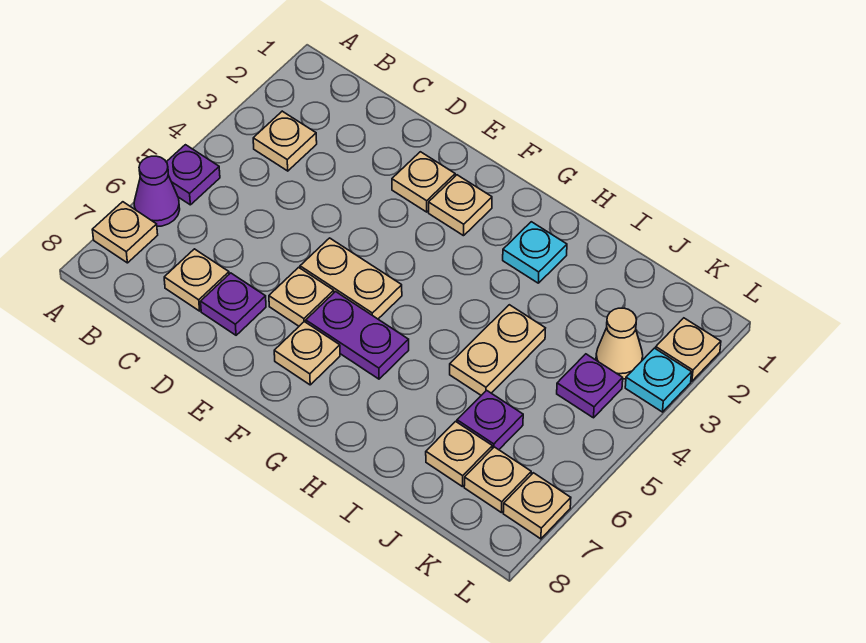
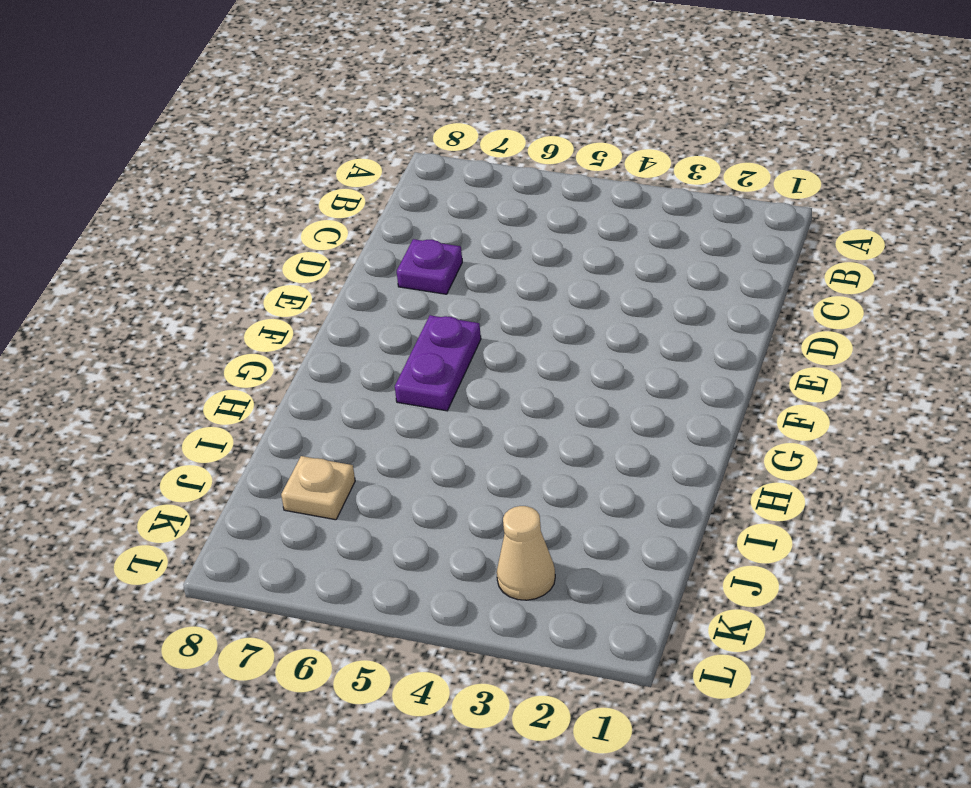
none -> purple plate A5 level 1
none -> purple cone A6 level 1
none -> tan plate A7 level 1

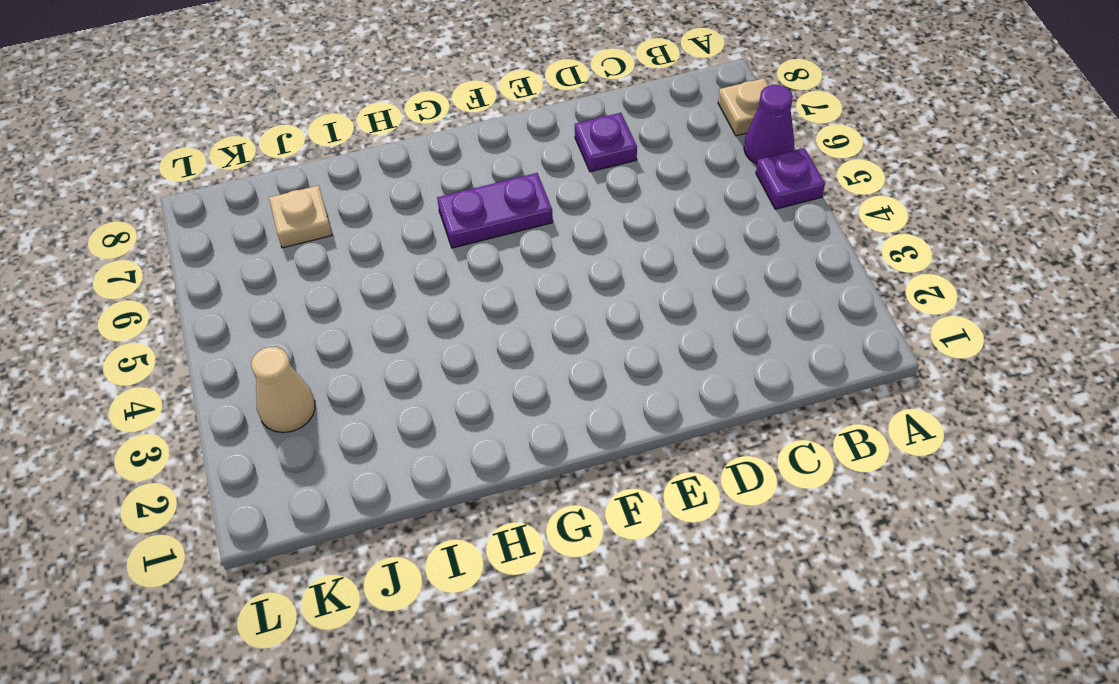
none -> tan plate B3 level 1
none -> tan plate C7 level 1
none -> tan plate E2 level 1

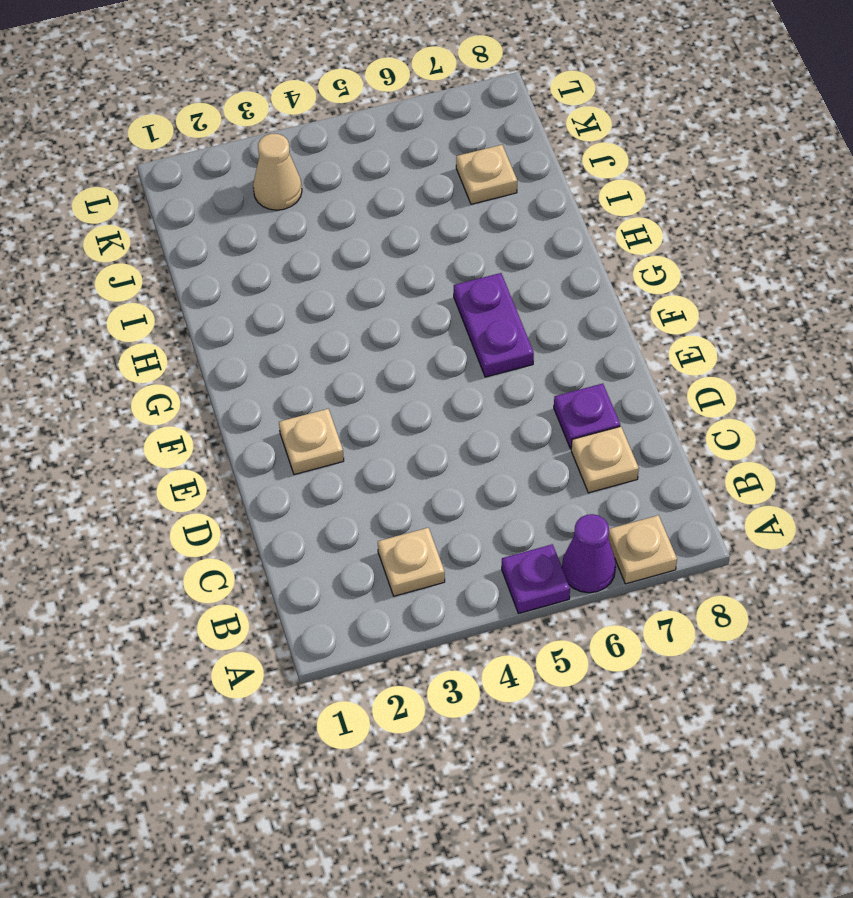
none -> tan plate E5:F5 level 1
none -> tan plate E6 level 1
none -> tan plate F2 level 1

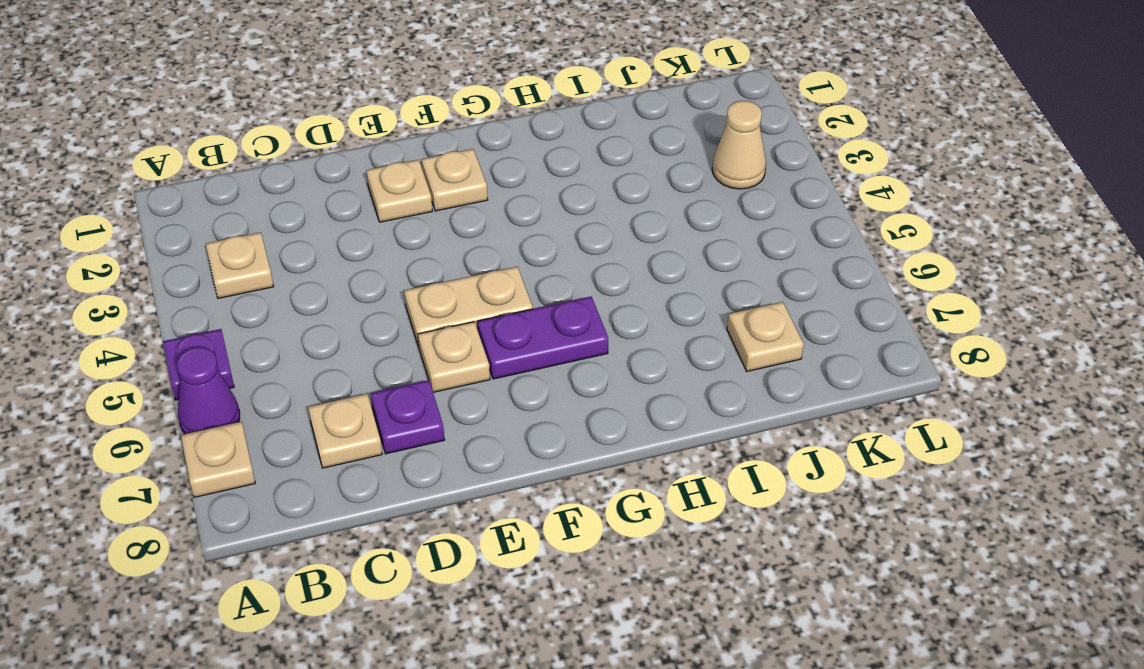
none -> tan plate F7 level 1
none -> cyan plate H2 level 1
none -> tan plate I4:I5 level 1

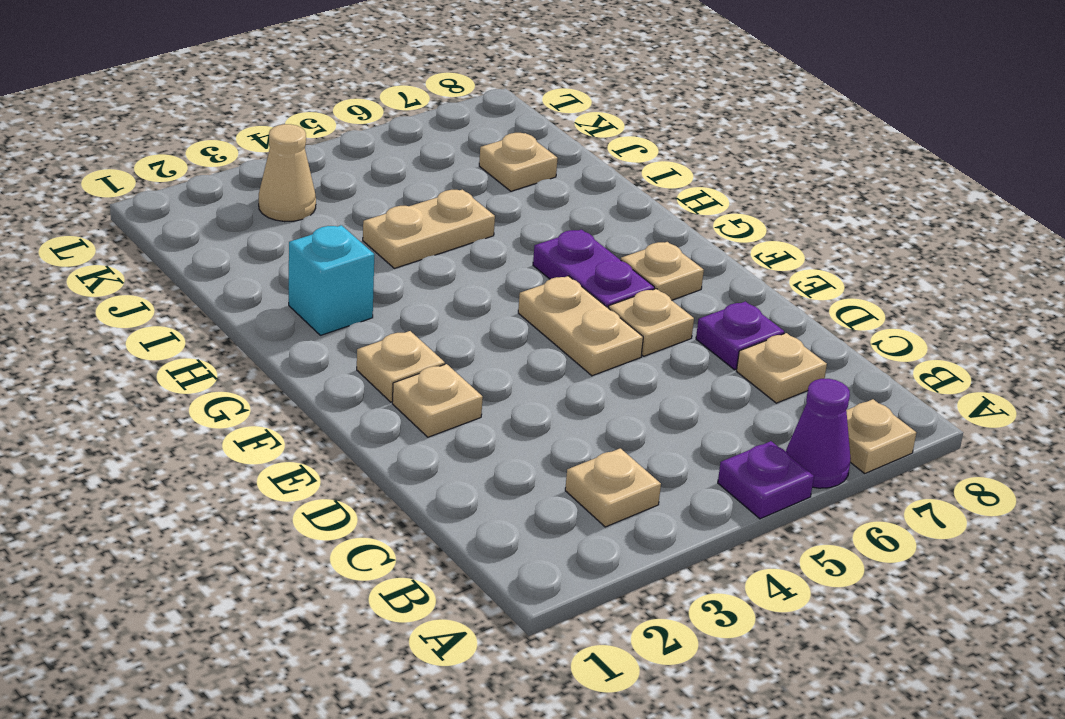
cyan brick H2 level 1 -> cyan plate H2 level 1
none -> purple plate J6 level 1
none -> purple plate K4 level 1
none -> tan plate K7 level 1

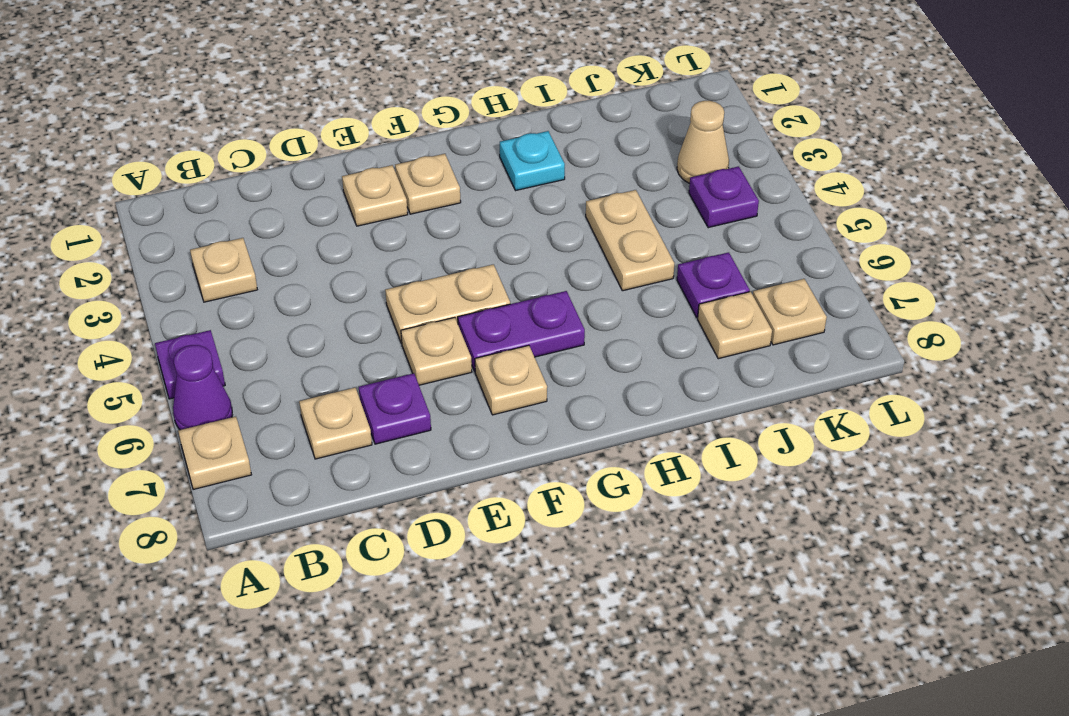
none -> tan plate L2 level 1
none -> cyan plate L3 level 1
none -> tan plate L7 level 1

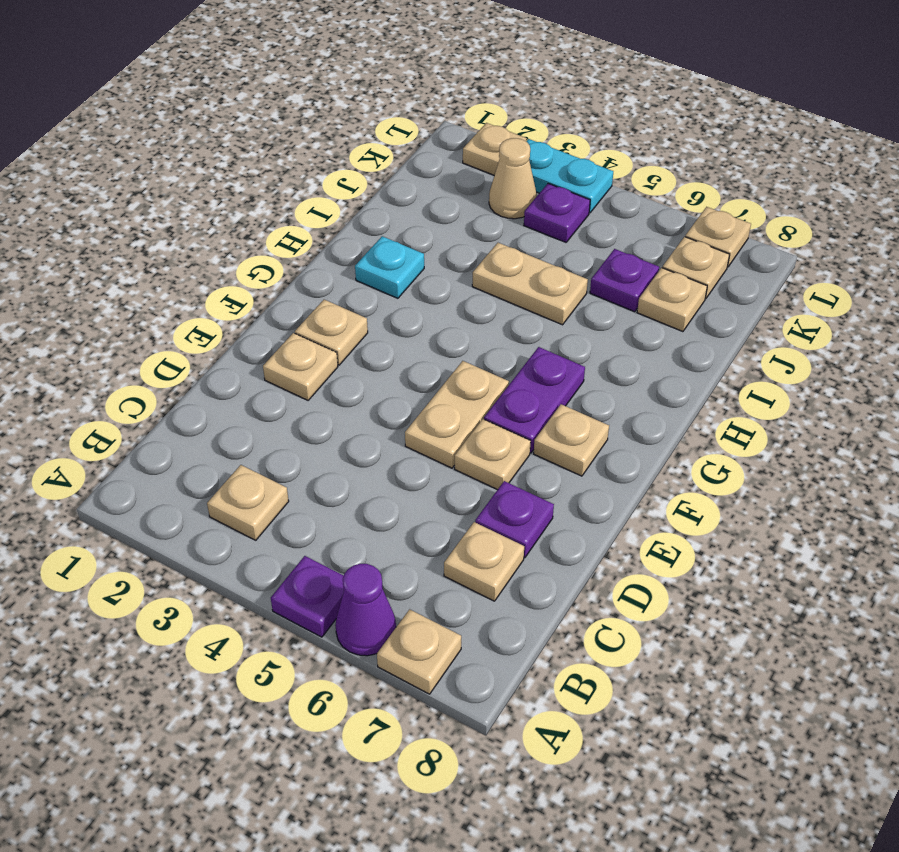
cyan plate L3:L4 level 1 -> cyan plate L3 level 1

